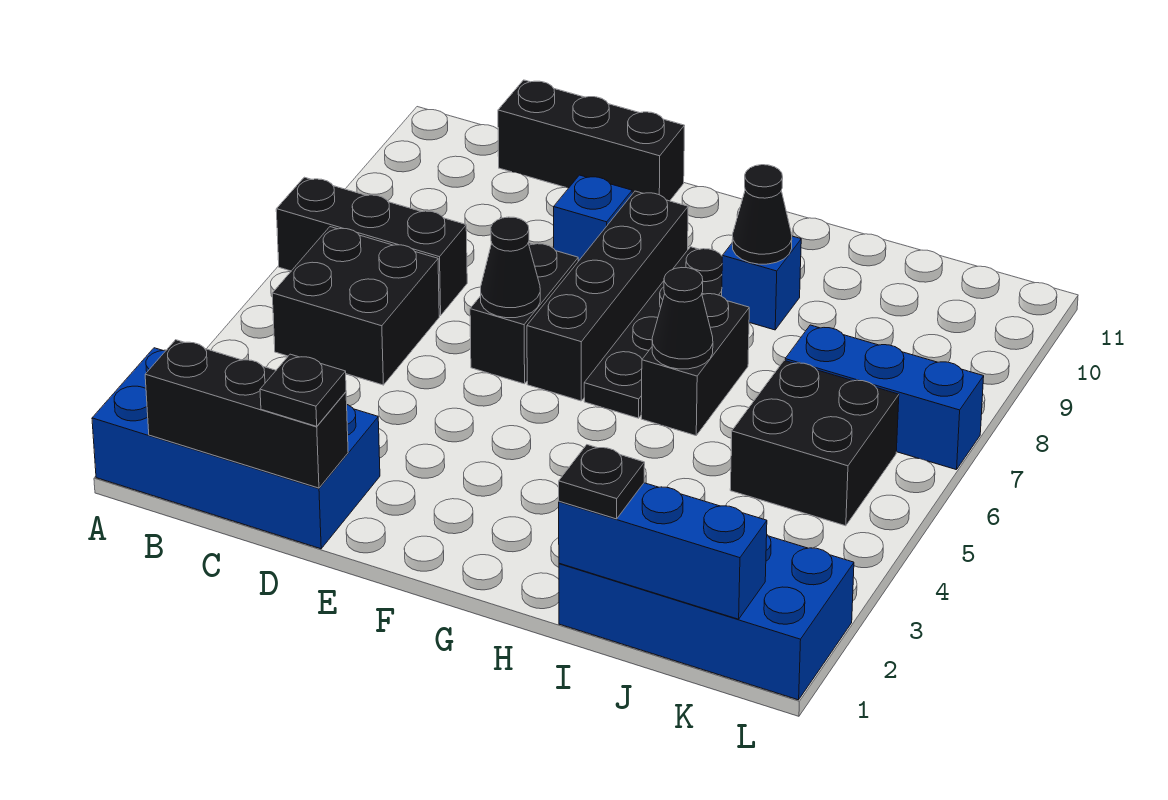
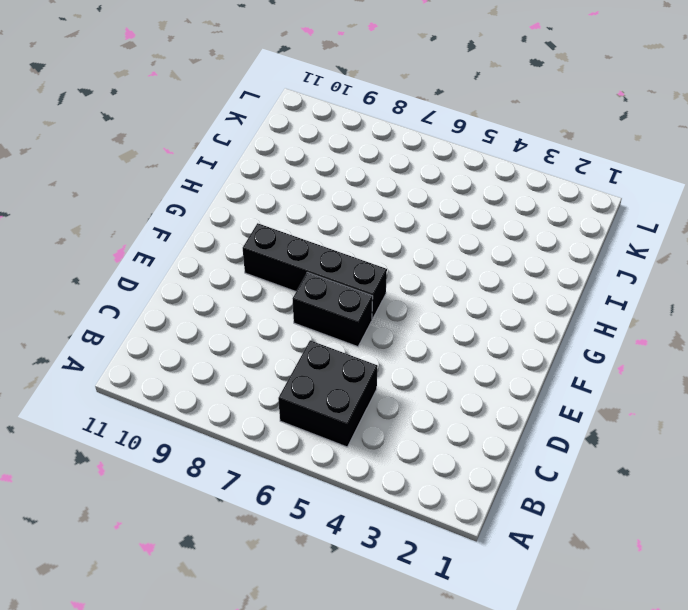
none -> blue brick A1:D2 level 1
none -> black brick A7:C7 level 1
none -> black brick C11:E11 level 1

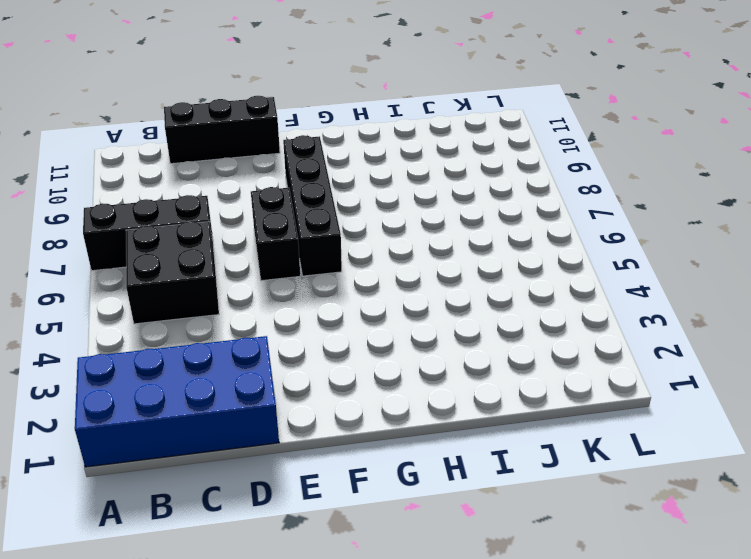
none -> blue brick E9 level 1
none -> black plate G6:G9 level 1
none -> black brick H6:H7 level 1

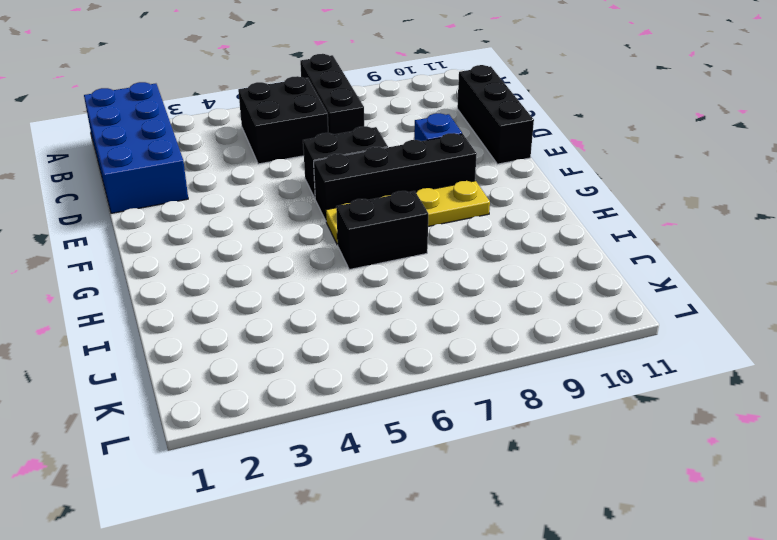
yellow plate G6:G9 level 1 -> black plate G6:G9 level 1
none -> blue brick H9 level 1
none -> blue brick I1:L2 level 1
none -> black brick J5:K6 level 1

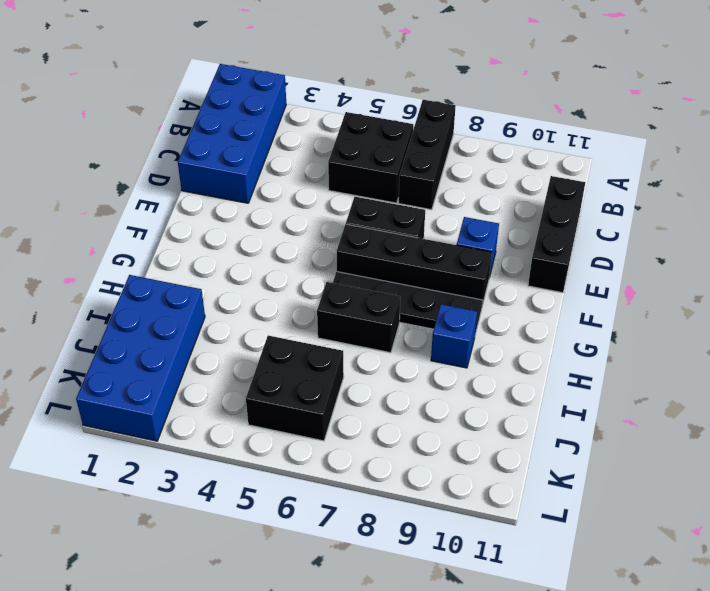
none -> blue brick J7:L7 level 1
none -> black brick B1:D1 level 2
none -> black cone E6 level 2

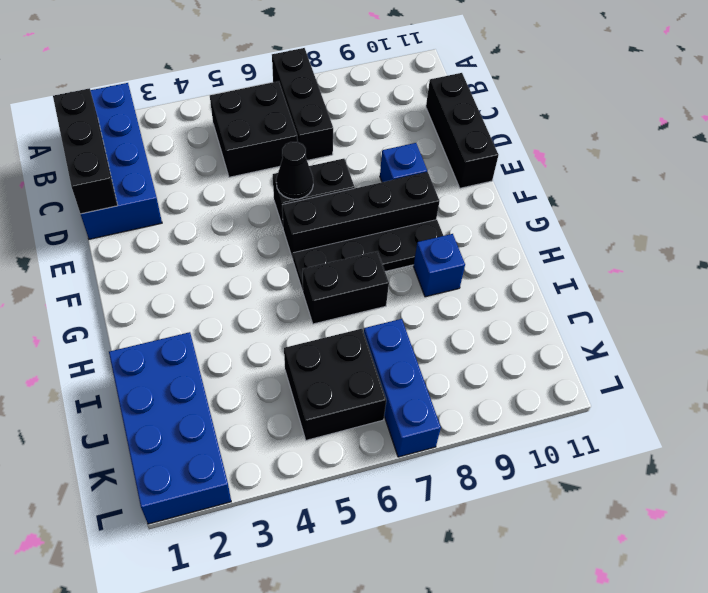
none -> black cone H6 level 2
none -> black cone H9 level 2
none -> blue brick I1:K1 level 2

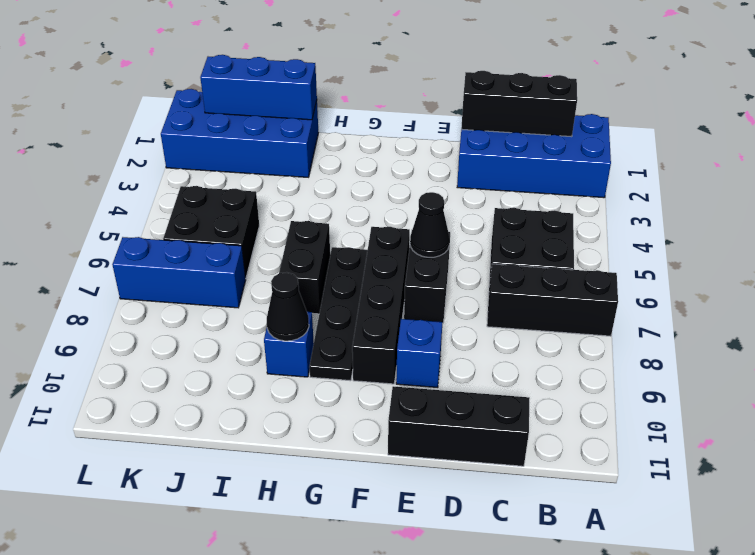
none -> black cone H6 level 2
none -> black plate D1 level 3
none -> black plate I1 level 3

